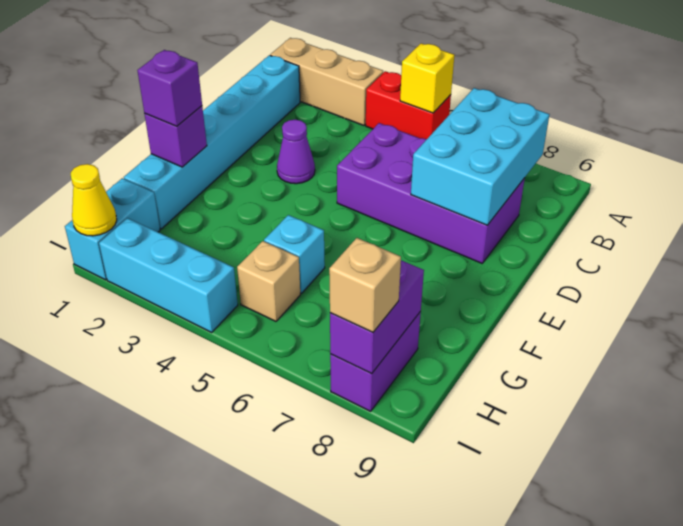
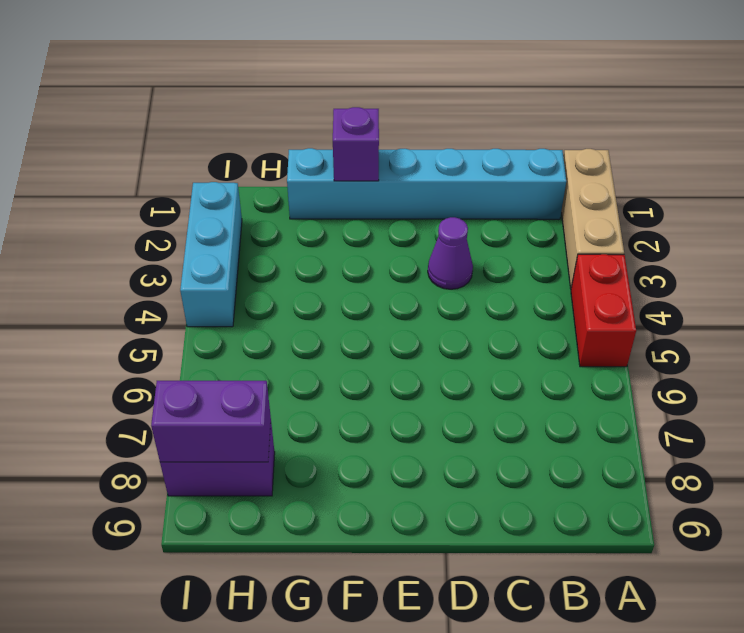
none -> purple brick C5:D8 level 1
none -> cyan brick G5 level 1
none -> cyan brick H1:I1 level 1

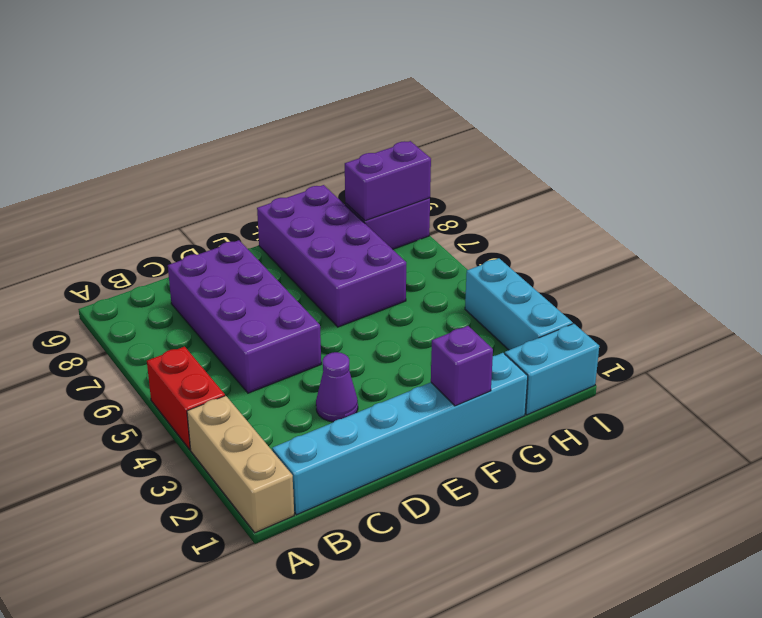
purple brick F6:G9 level 1 -> none
none -> cyan brick G5 level 1
none -> tan brick H5 level 1
none -> yellow brick A5 level 2

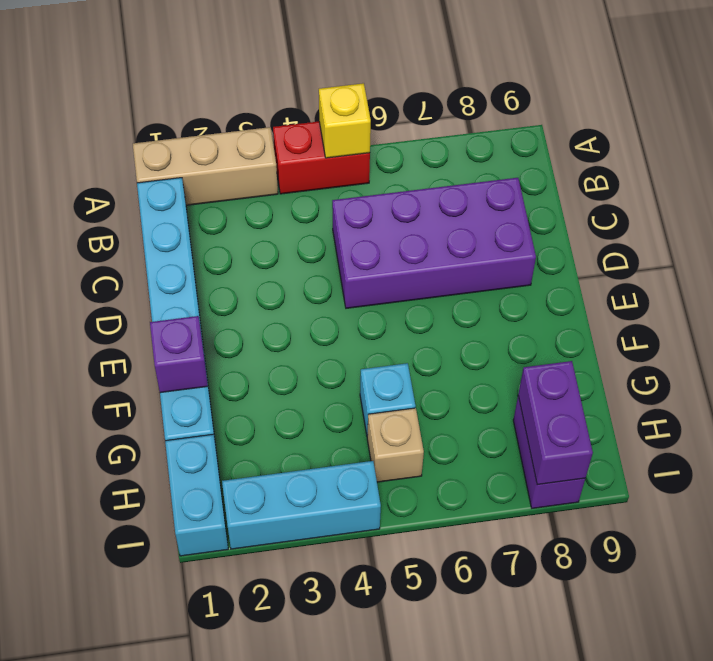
none -> purple cone D3 level 1
none -> cyan brick B7:D8 level 2
none -> yellow cone I1 level 2

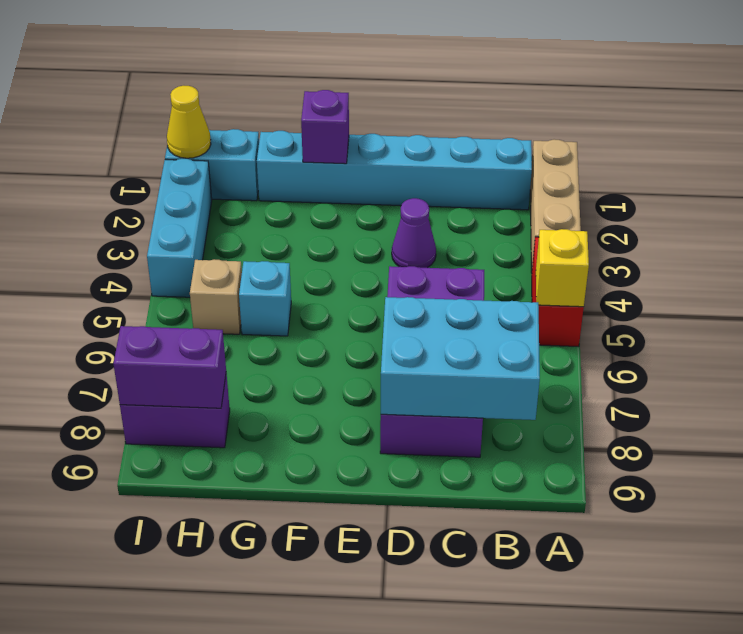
none -> purple brick F1 level 3
none -> tan brick I8 level 3

